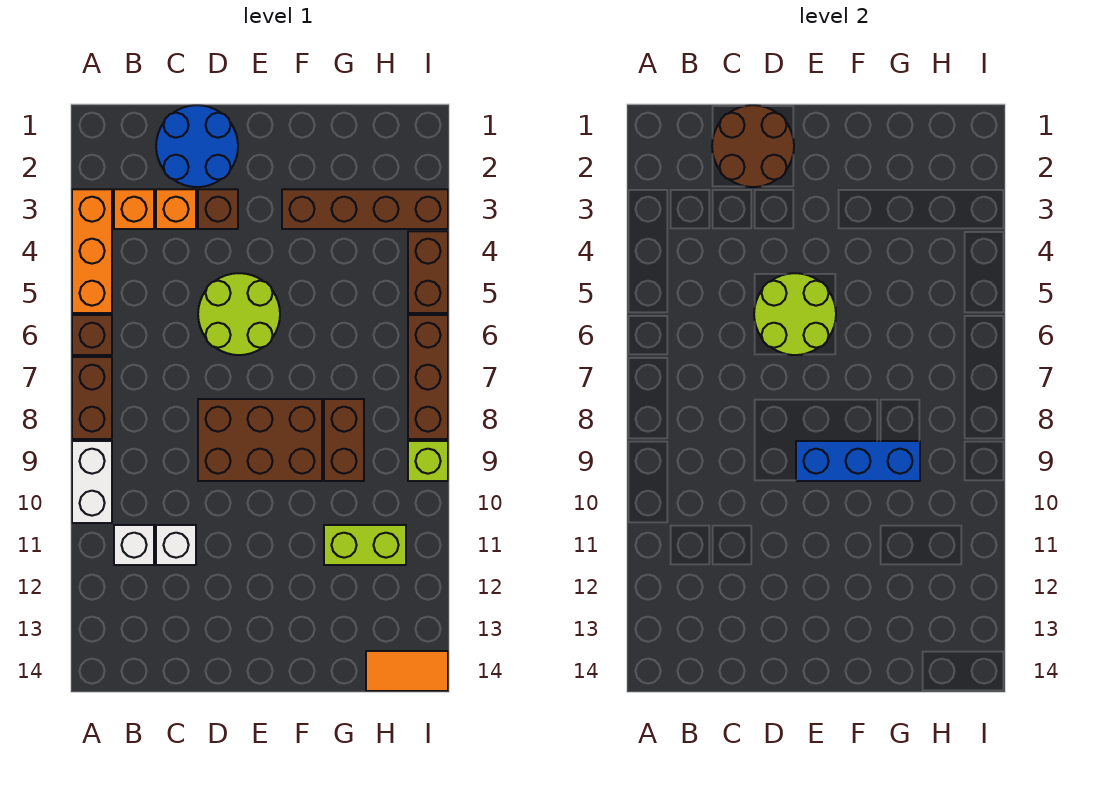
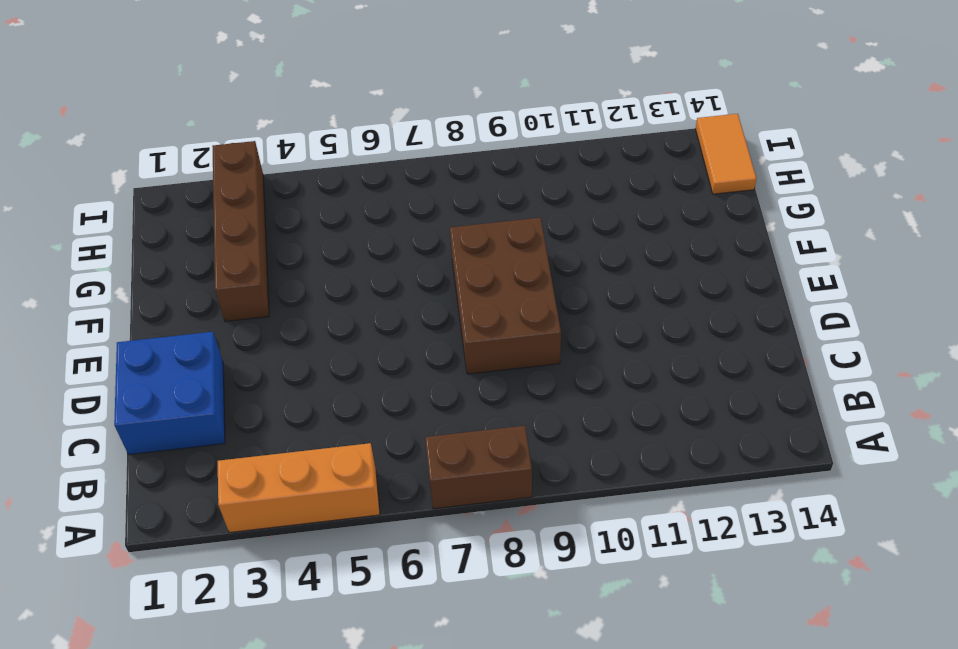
blue brick C1:D2 level 1 -> blue round brick C1:D2 level 1
none -> brown brick A6 level 1
none -> white brick A9:A10 level 1
none -> orange brick B3 level 1

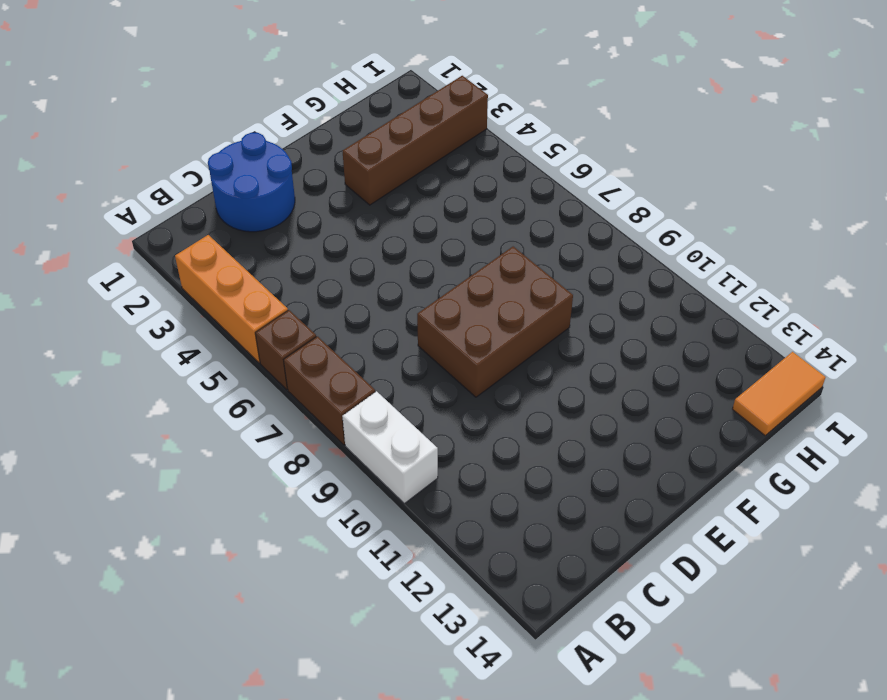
none -> orange brick B3 level 1
none -> white brick B11 level 1
none -> orange brick C3 level 1

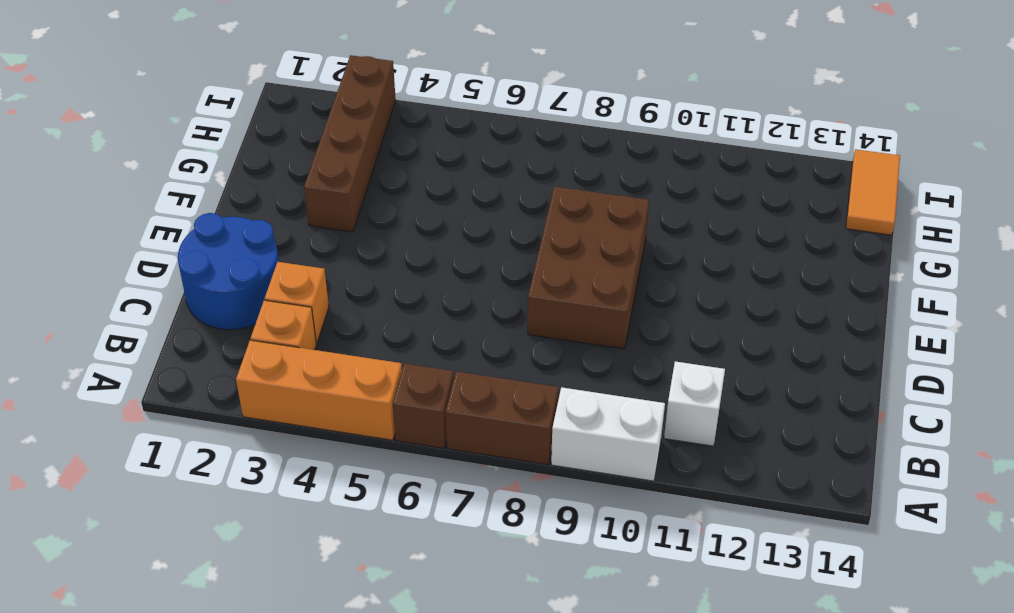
none -> white brick C11 level 1
none -> brown brick D3 level 1
none -> lime round brick D5:E6 level 1

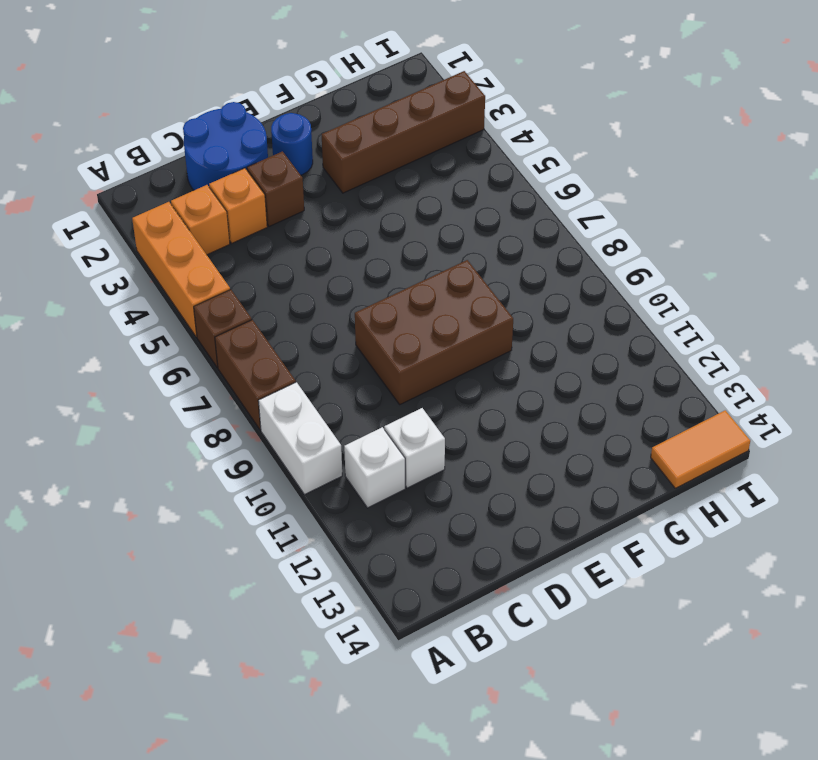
blue round brick E2 level 1 -> none
none -> lime round brick D5:E6 level 1
none -> brown brick G8:G9 level 1
none -> lime brick G11:H11 level 1

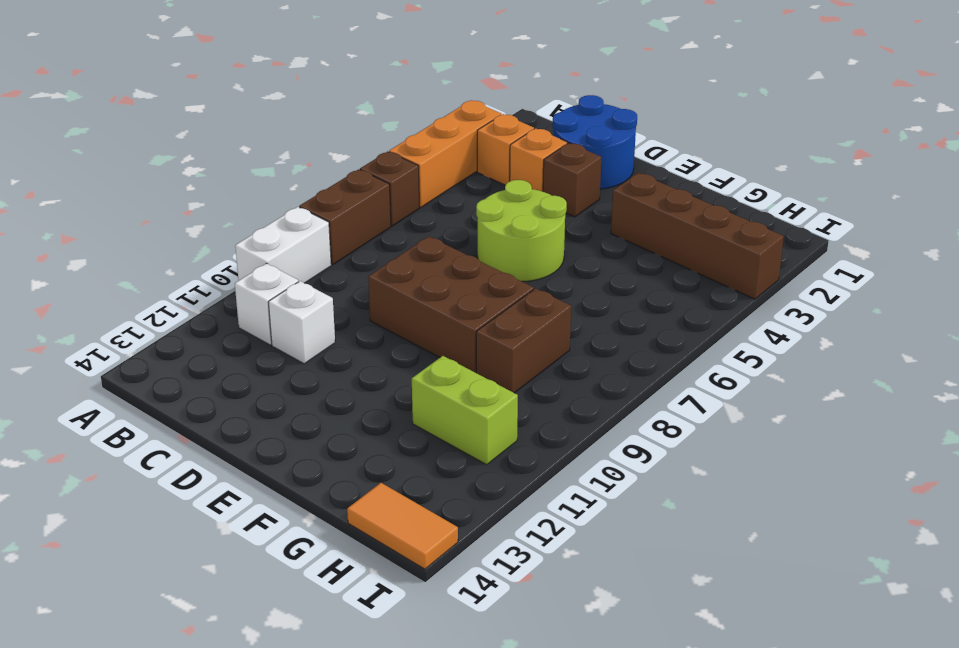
none -> brown brick I4:I5 level 1
none -> brown brick I6:I8 level 1
none -> lime brick I9 level 1

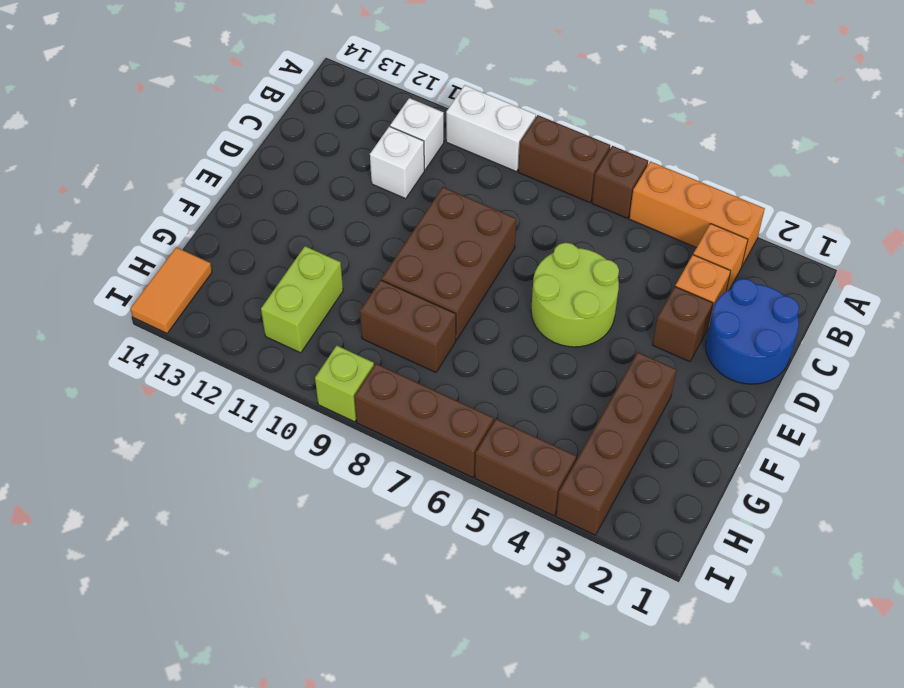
none -> brown round brick C1:D2 level 2
none -> lime round brick D5:E6 level 2
none -> blue brick E9:G9 level 2

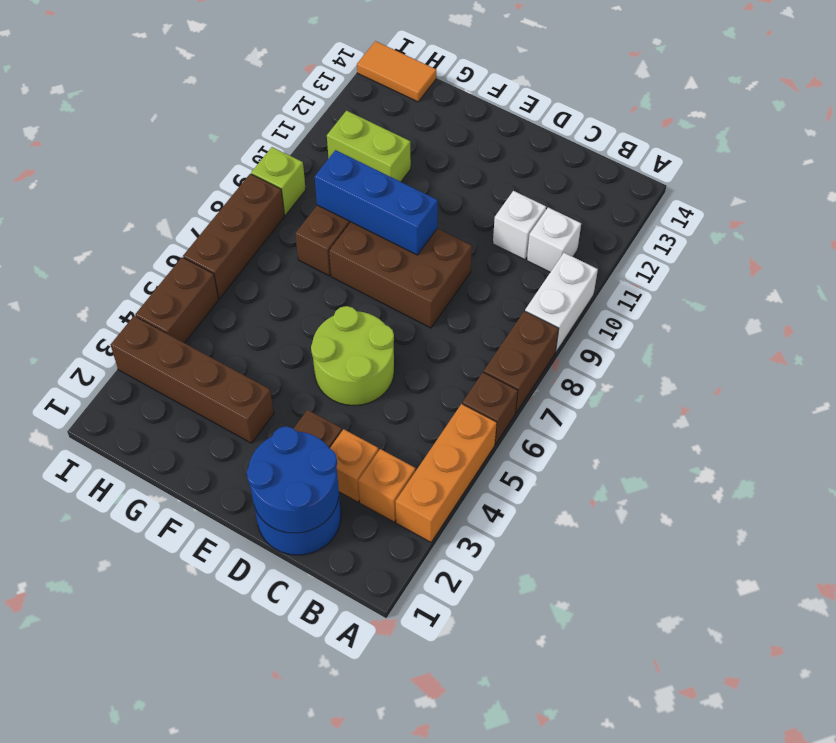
blue round brick C1:D2 level 2 -> brown round brick C1:D2 level 2
none -> lime round brick D5:E6 level 2

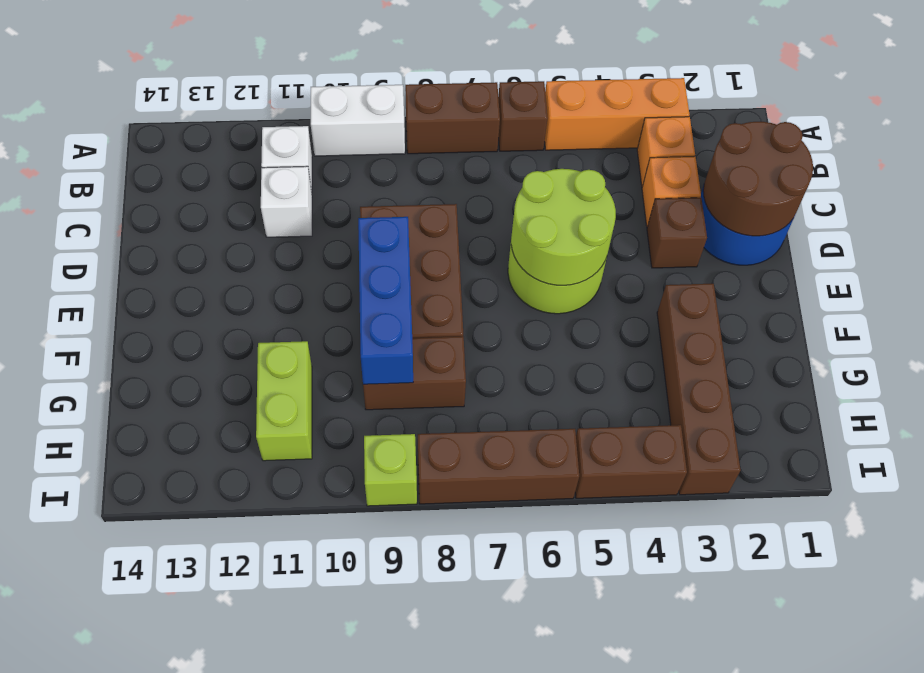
none -> orange tile H14:I14 level 1

